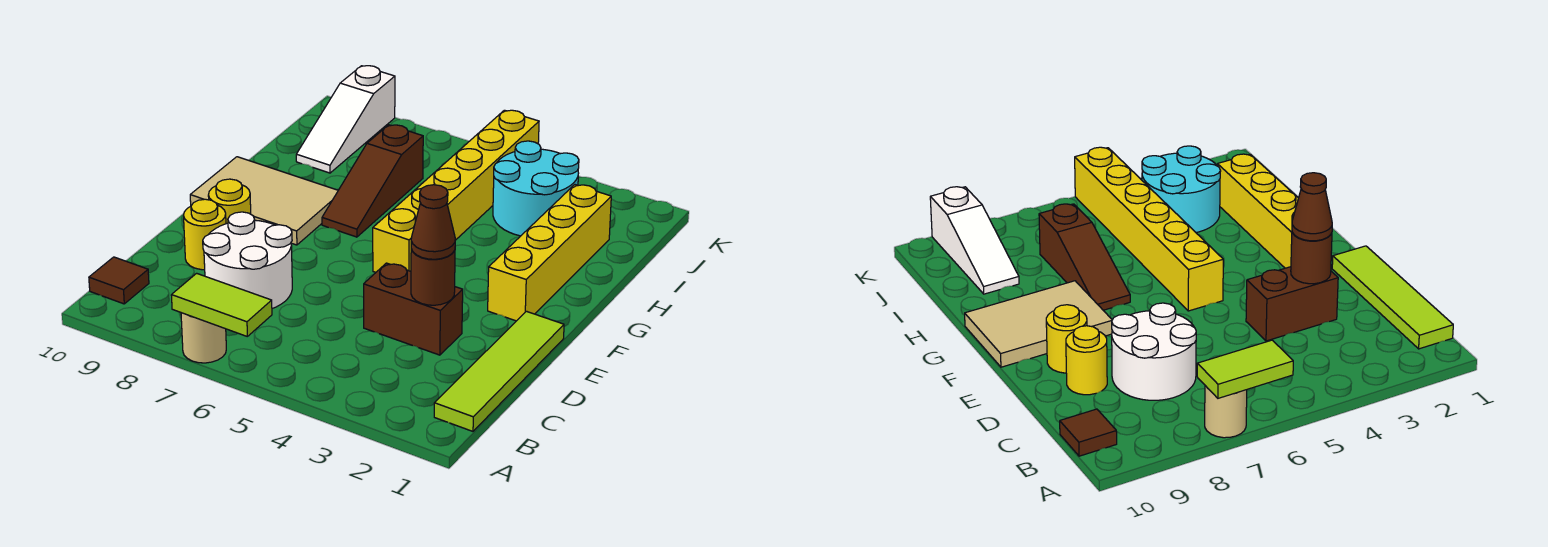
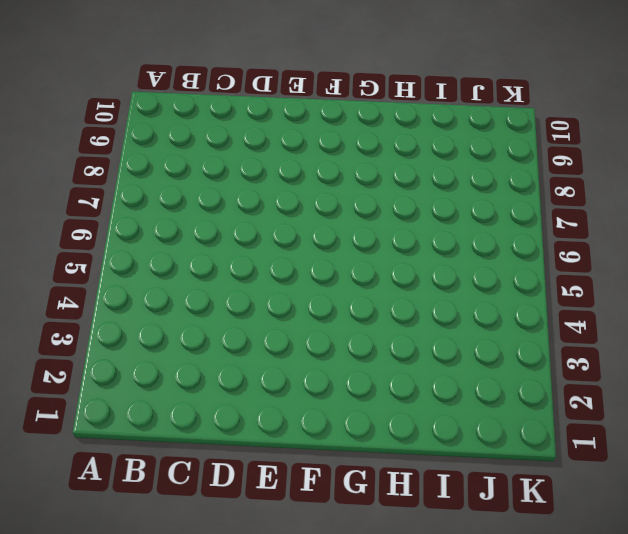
none -> tan round brick A7 level 1
none -> lime tile B1:E1 level 1
none -> brown tile B10 level 1

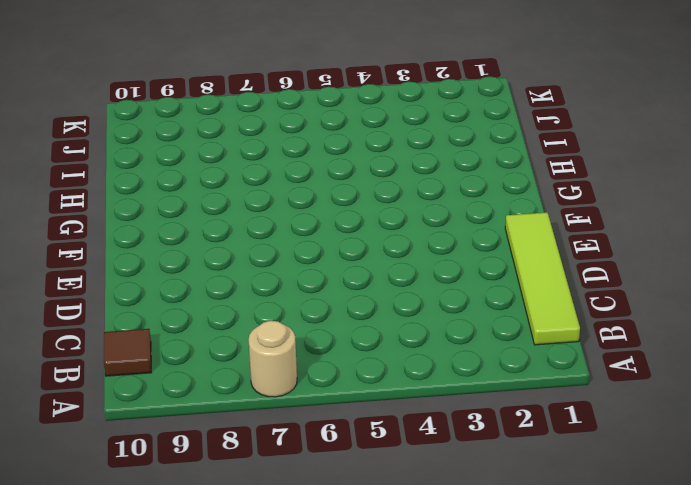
none -> white round brick C7:D8 level 1
none -> brown brick D3:D4 level 1
none -> yellow round brick D9 level 1

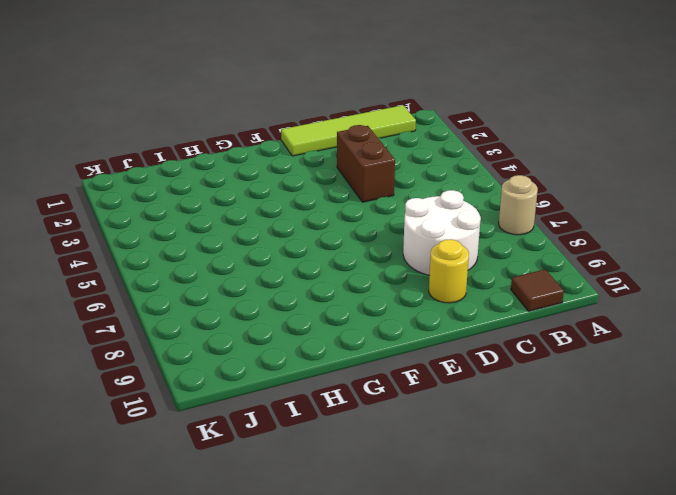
none -> yellow round brick E9 level 1
none -> yellow brick F2:I2 level 1
none -> yellow brick F5:K5 level 1

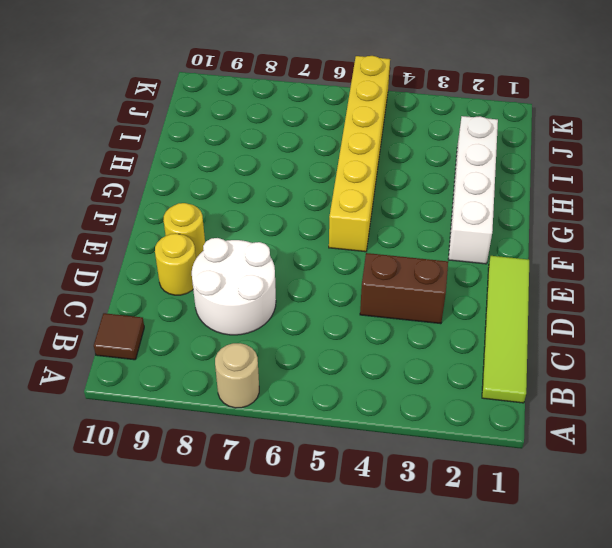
white brick F2:I2 level 1 -> yellow brick F2:I2 level 1
none -> tan tile F8:G10 level 1
none -> brown slope G7:I7 level 1 top I
none -> cyan round brick I3:J4 level 1

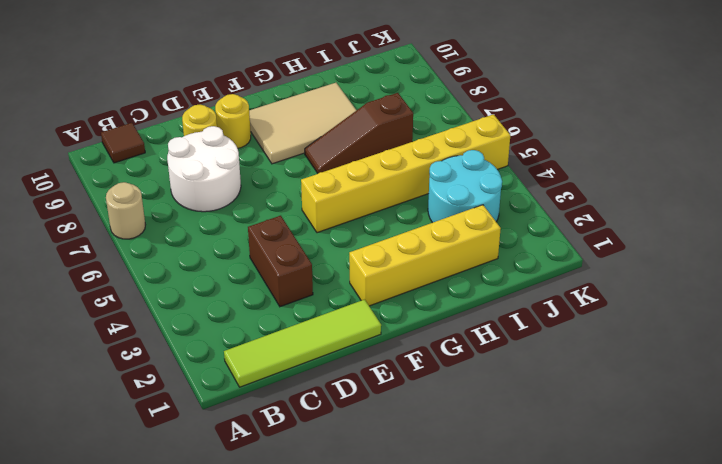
tan tile F8:H9 level 1 -> tan tile F8:G10 level 1
none -> white slope I9:K9 level 1 top K
none -> lime tile A6:A7 level 2
none -> brown round brick D3 level 2

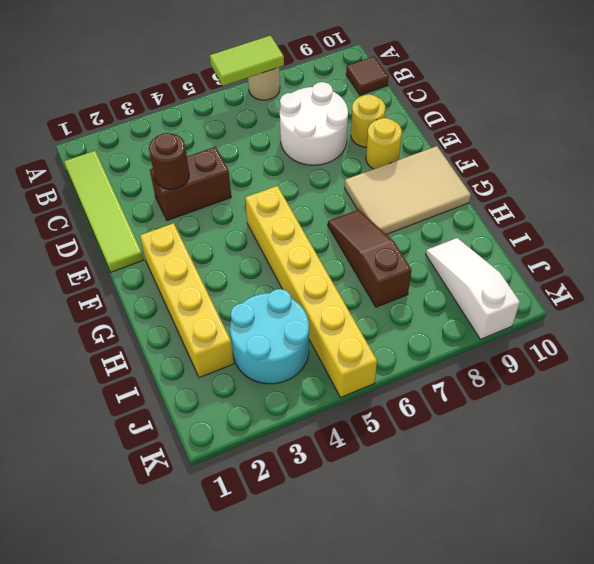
none -> brown cone D3 level 3

